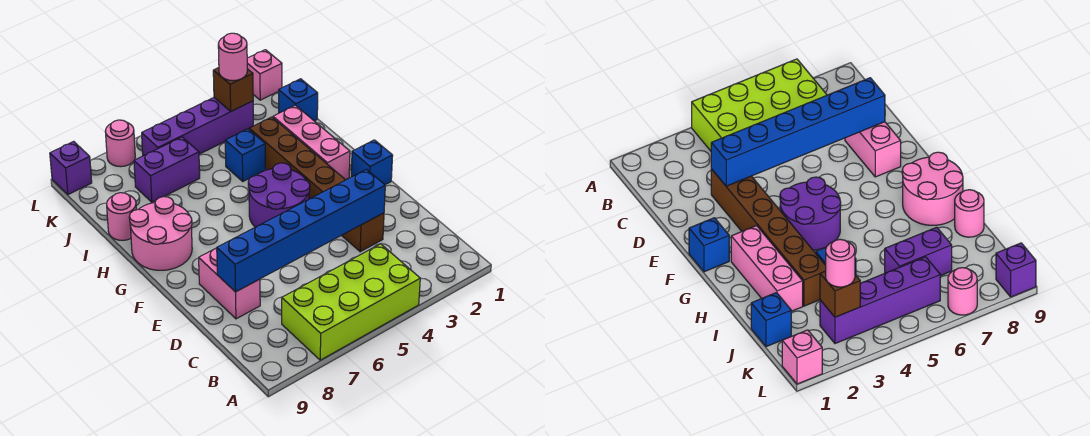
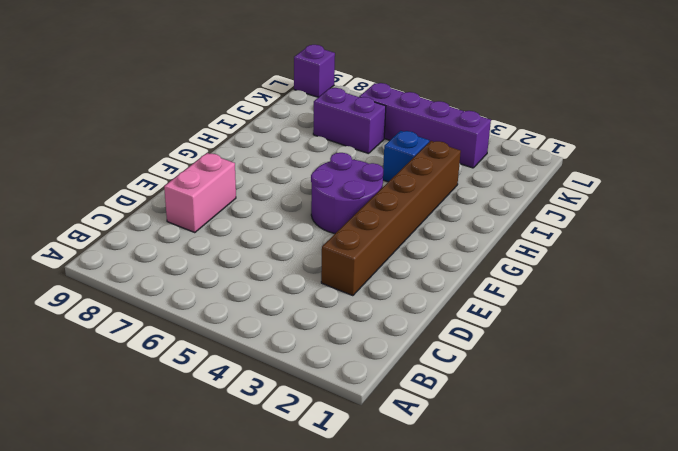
none -> lime brick A4:B7 level 1
none -> blue brick F1 level 1
none -> pink brick G2:I2 level 1

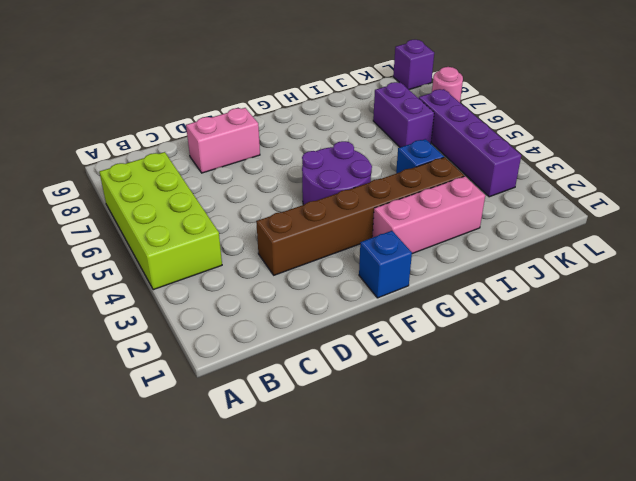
none -> pink round brick G8:H9 level 1
none -> pink round brick I9 level 1
none -> blue brick J1 level 1

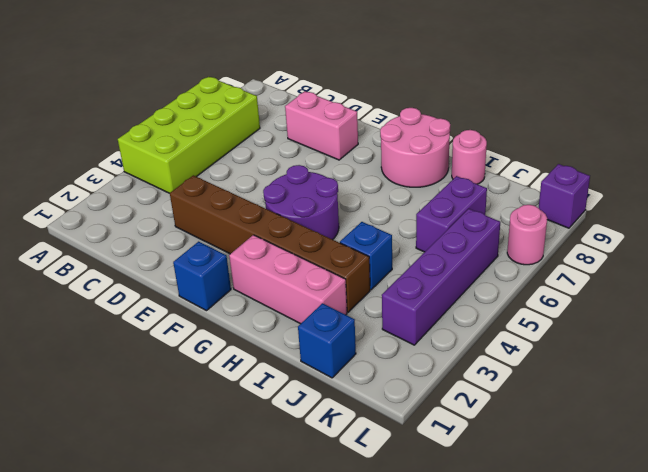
none -> pink brick L1 level 1
none -> blue brick D3:D8 level 2
none -> brown brick K3 level 2

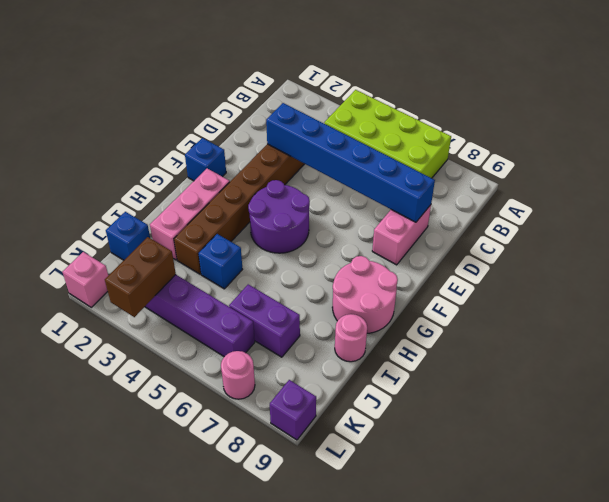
brown brick K3:L3 level 2 -> brown brick K3 level 2
none -> pink round brick K3 level 3

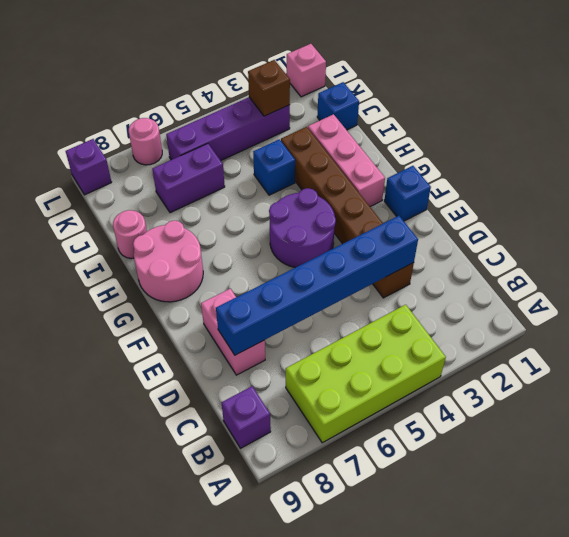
purple brick B9 level 1 -> none
none -> pink round brick K3 level 3

